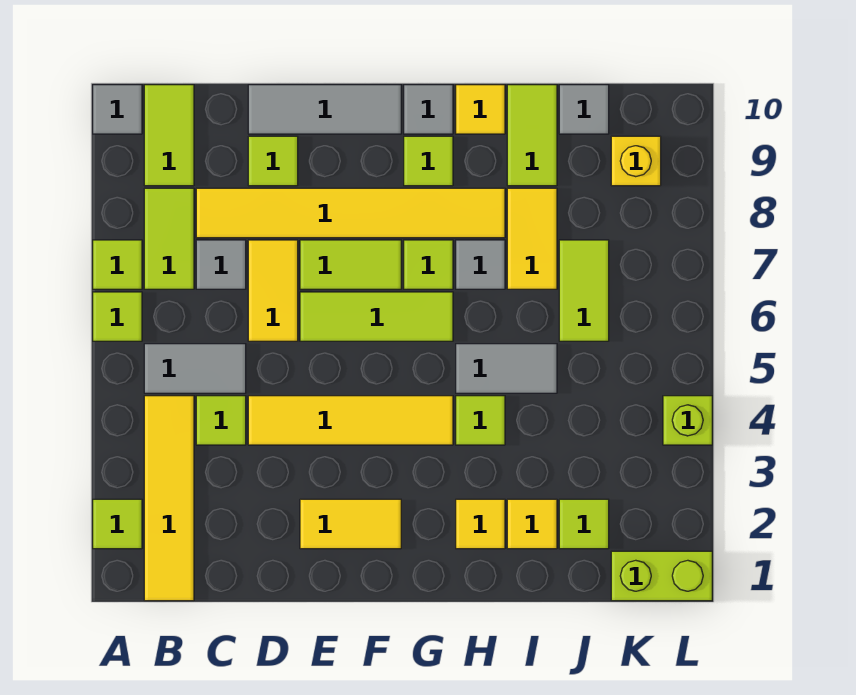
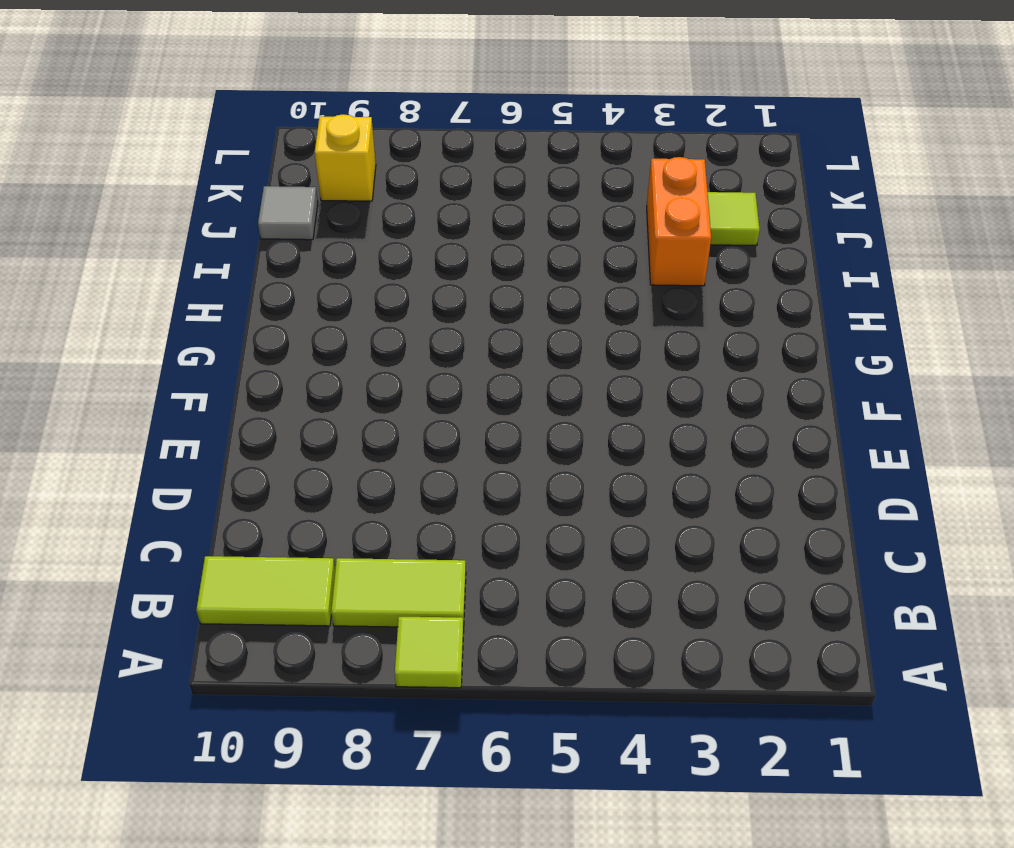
orange brick I3:J3 level 1 -> none
none -> lime tile A2 level 1
none -> lime tile A6 level 1
none -> grey tile A10 level 1
none -> yellow tile B1:B4 level 1

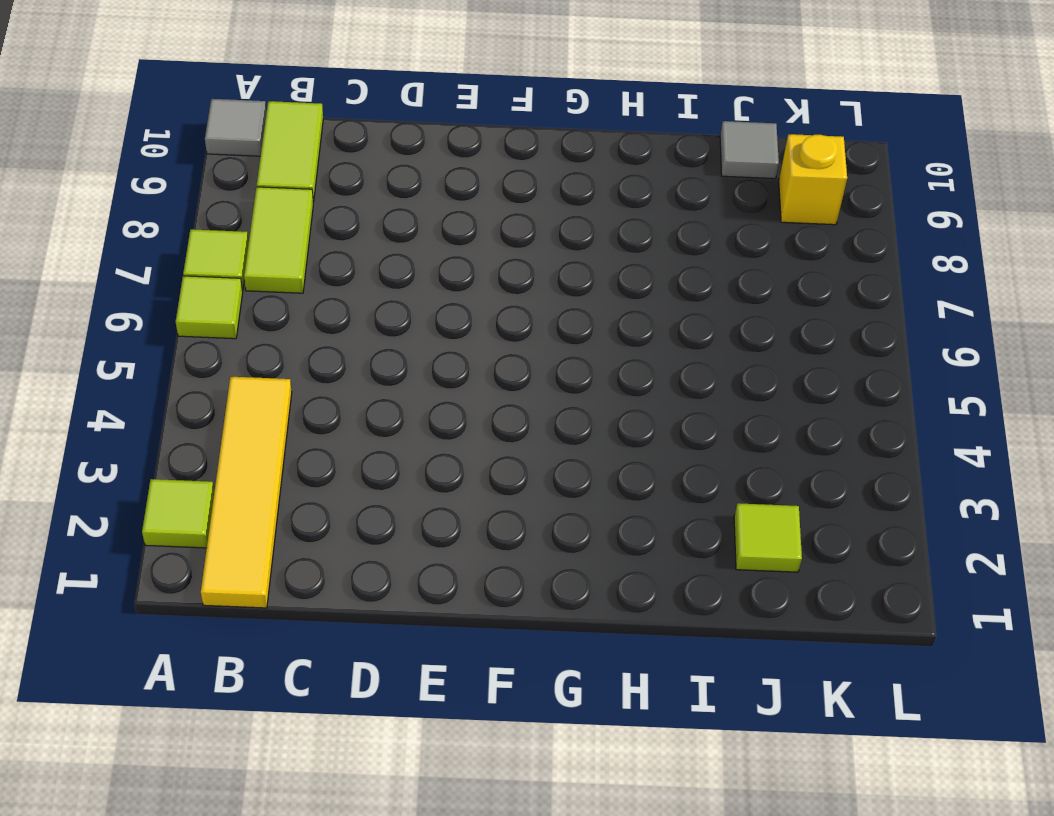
none -> grey tile B5:C5 level 1
none -> lime tile C4 level 1
none -> grey tile C7 level 1
none -> yellow tile C8:H8 level 1

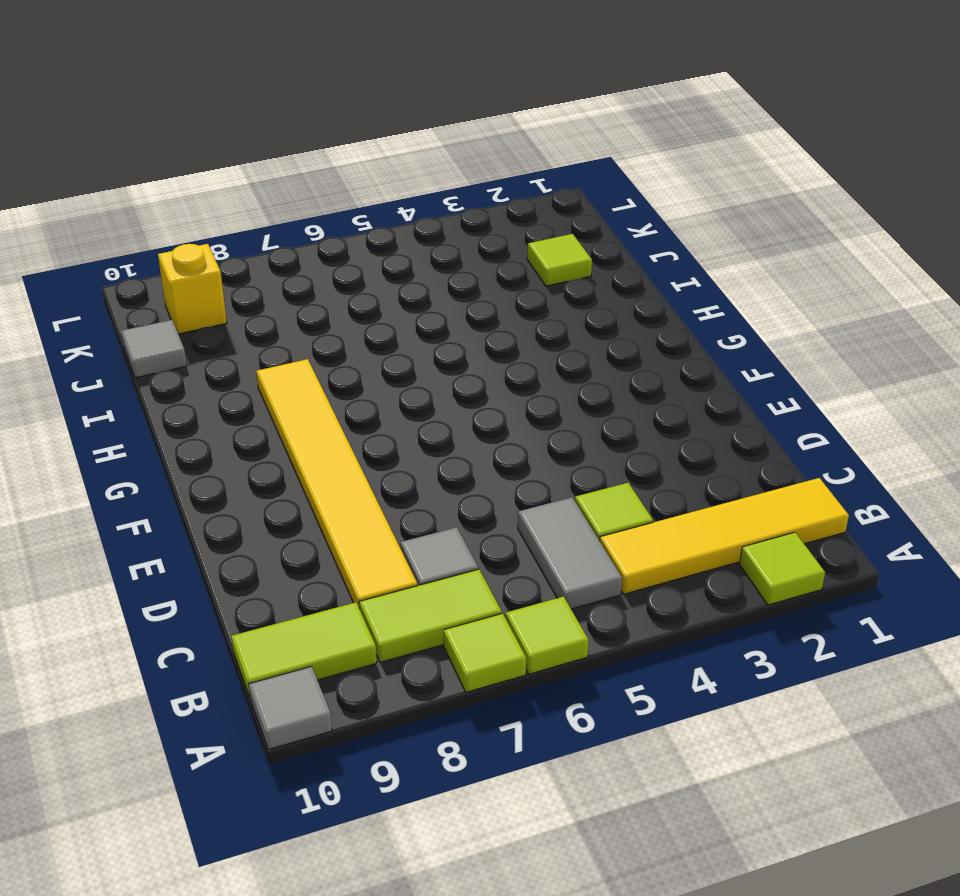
none -> yellow tile D4:G4 level 1
none -> yellow tile D6:D7 level 1
none -> lime tile D9 level 1
none -> grey tile D10:F10 level 1

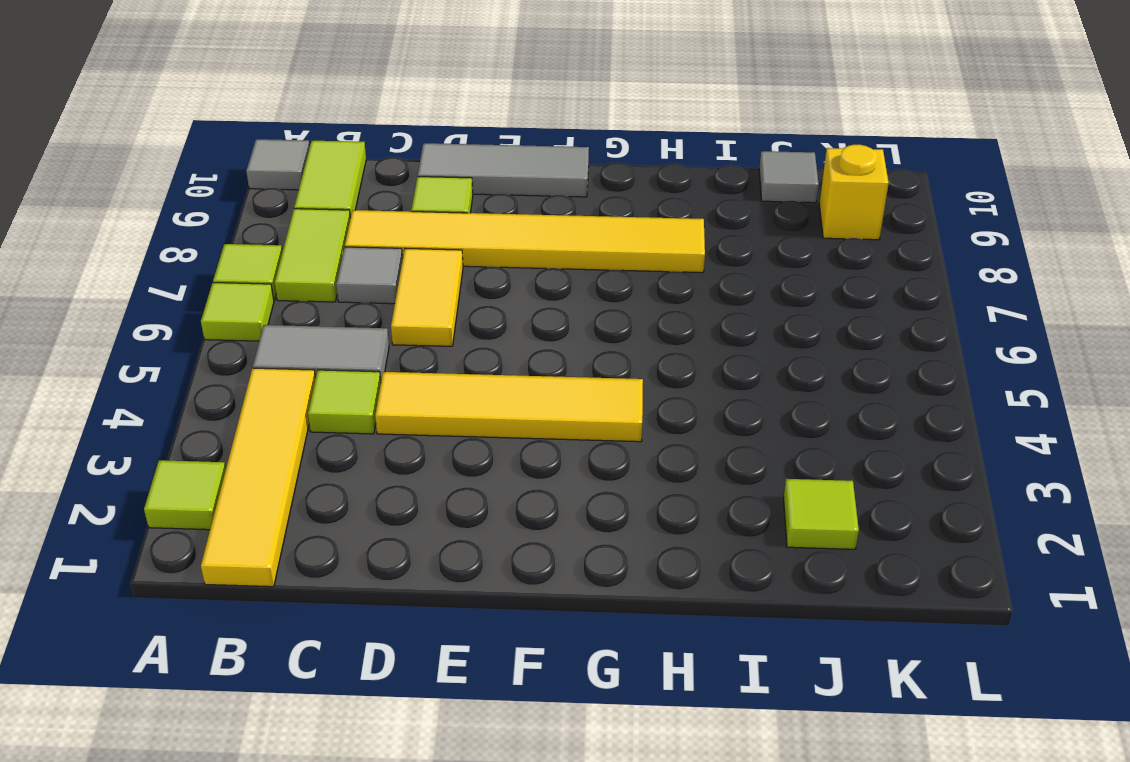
none -> yellow tile E2:F2 level 1
none -> lime tile E6:G6 level 1
none -> lime tile E7:F7 level 1
none -> lime tile G7 level 1

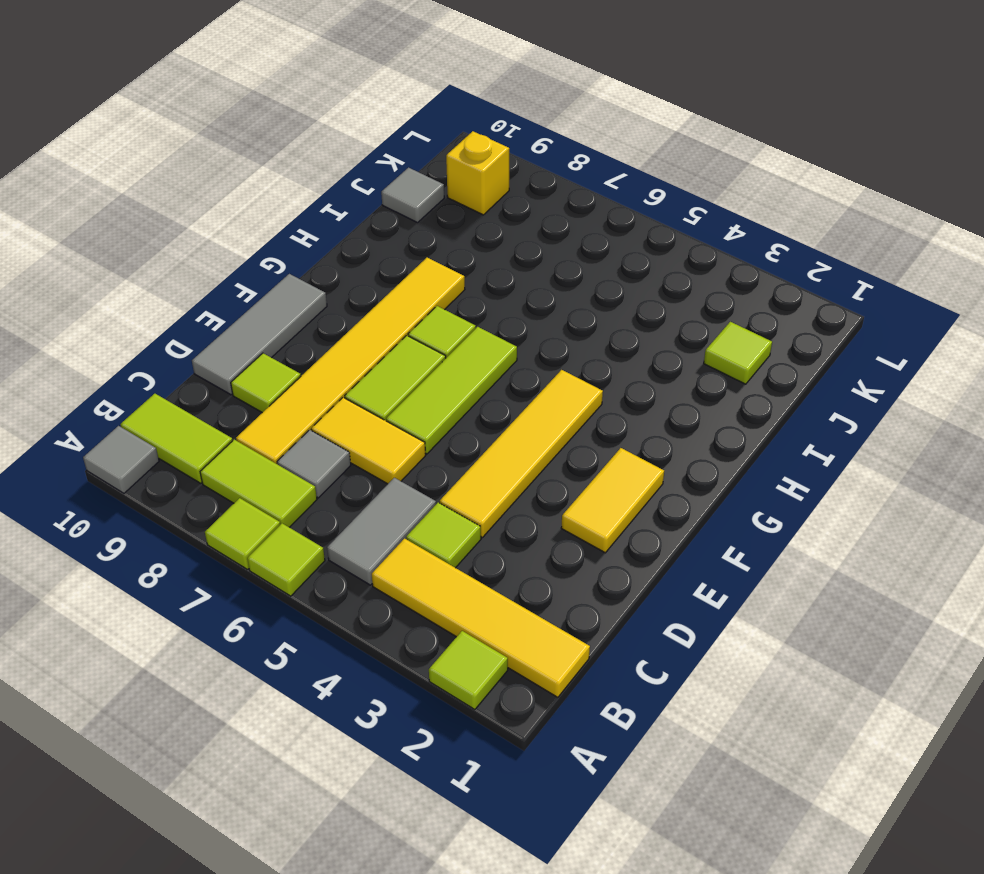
none -> lime tile G9 level 1
none -> grey tile G10 level 1
none -> yellow tile H2 level 1
none -> lime tile H4 level 1

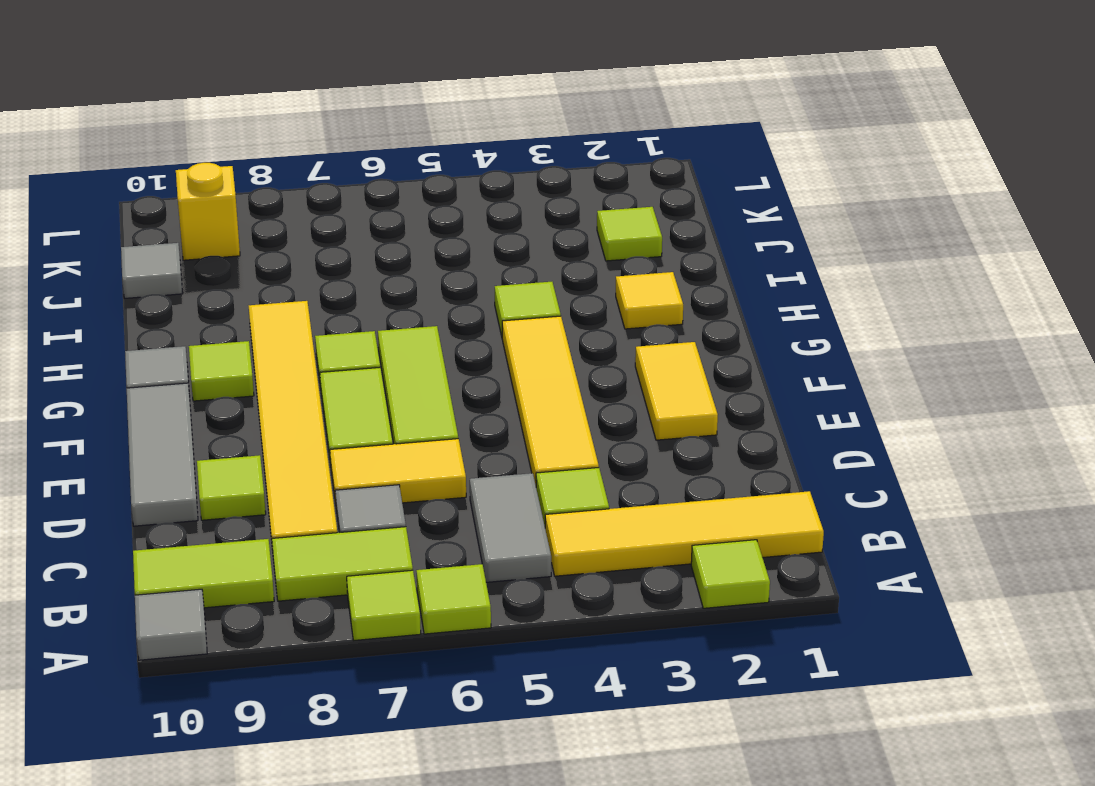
none -> grey tile H5:I5 level 1
none -> grey tile H7 level 1
none -> yellow tile H10 level 1
none -> yellow tile I2 level 1

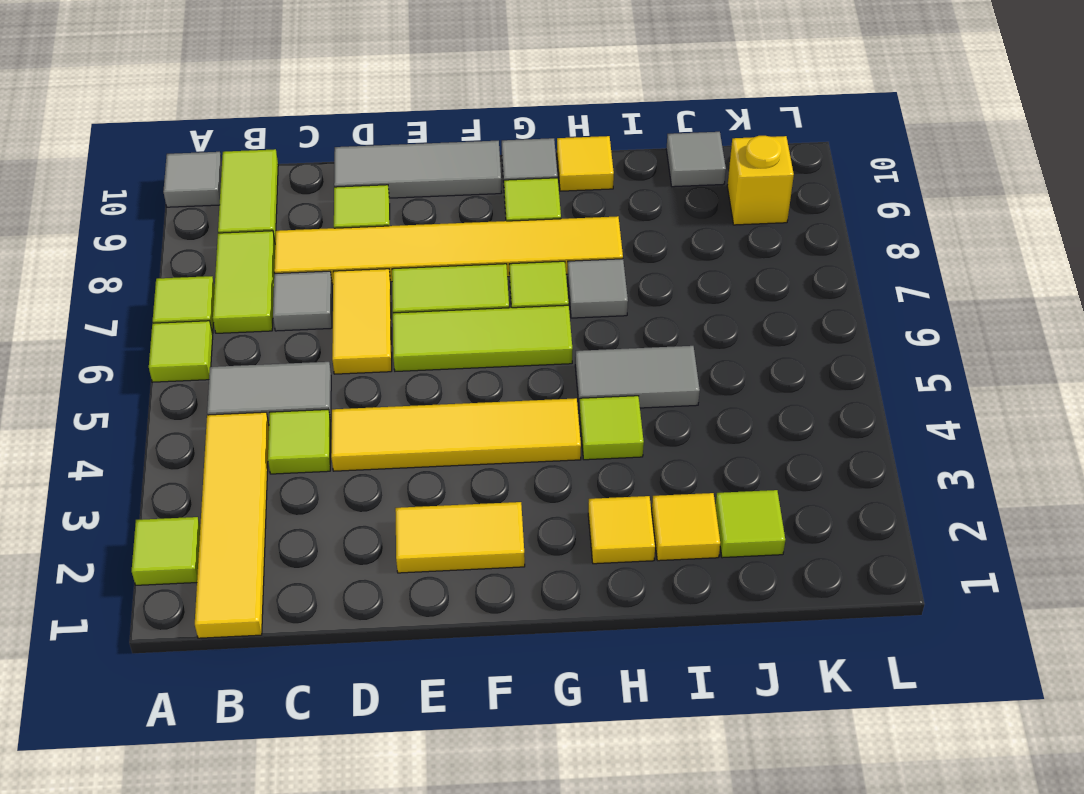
none -> yellow tile I7:I8 level 1
none -> lime tile I9:I10 level 1
none -> lime tile J6:J7 level 1
none -> lime brick K1:L1 level 1

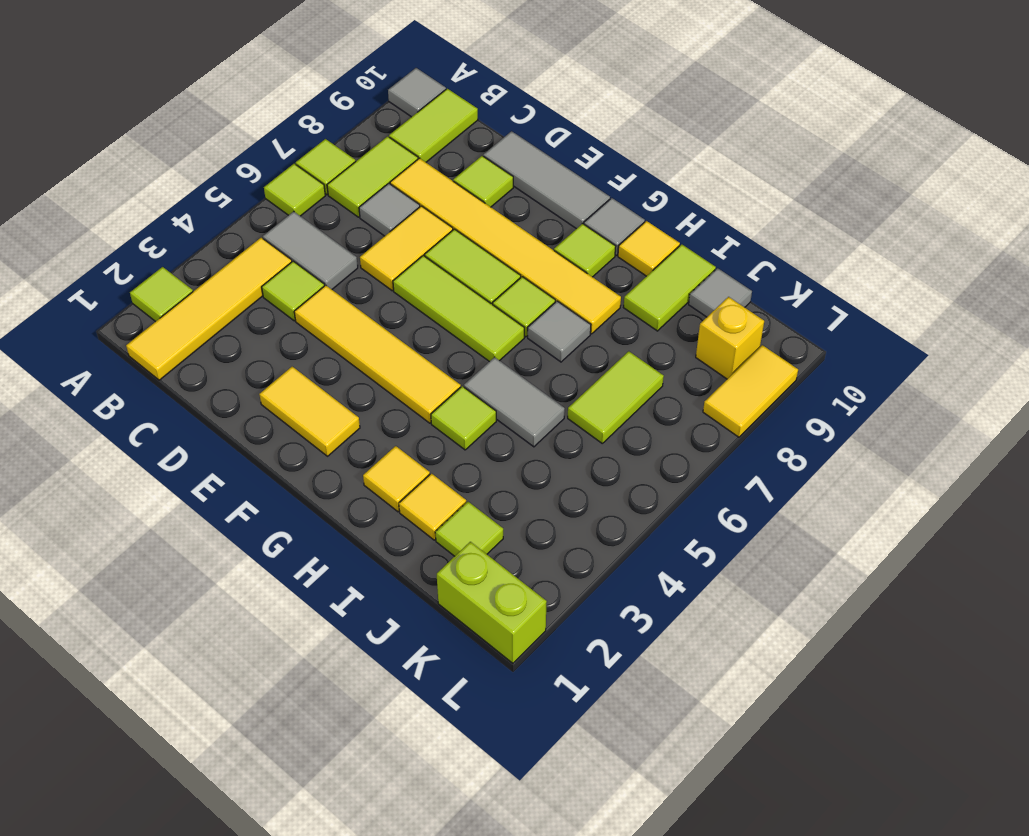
yellow tile L8:L9 level 1 -> yellow tile I7:I8 level 1
none -> lime brick L4 level 1

